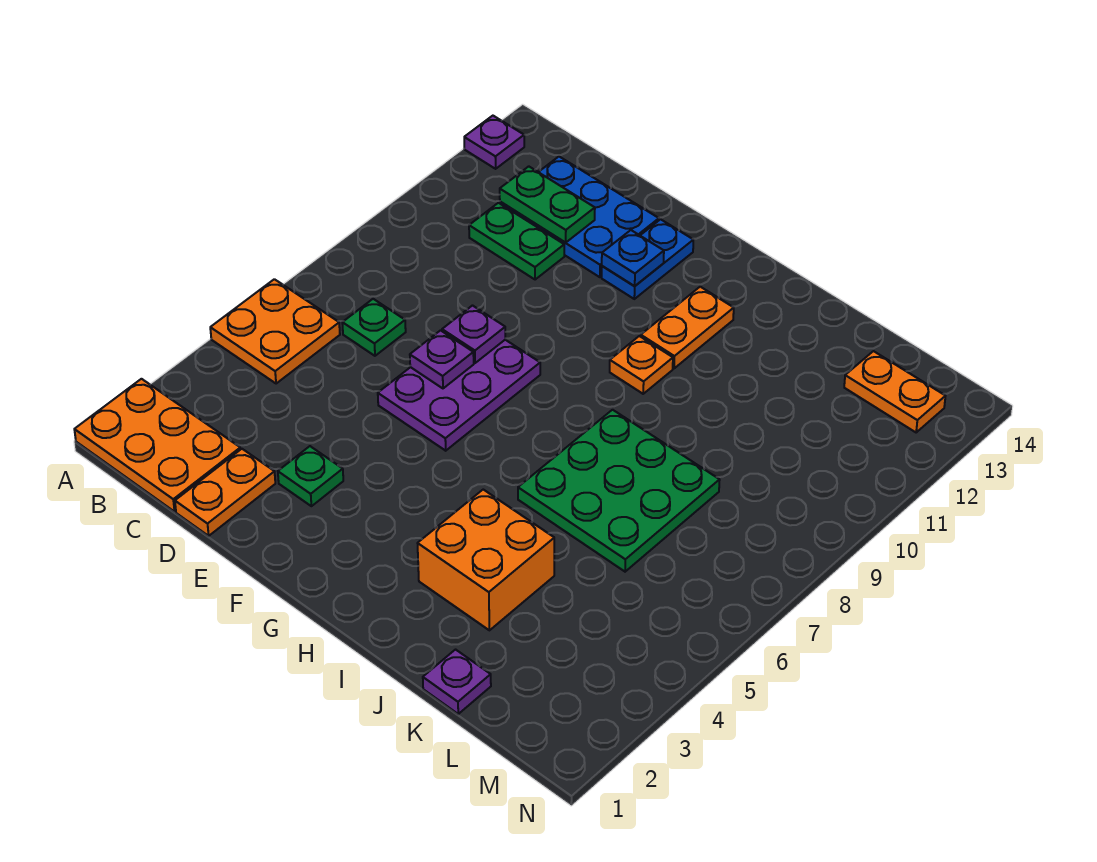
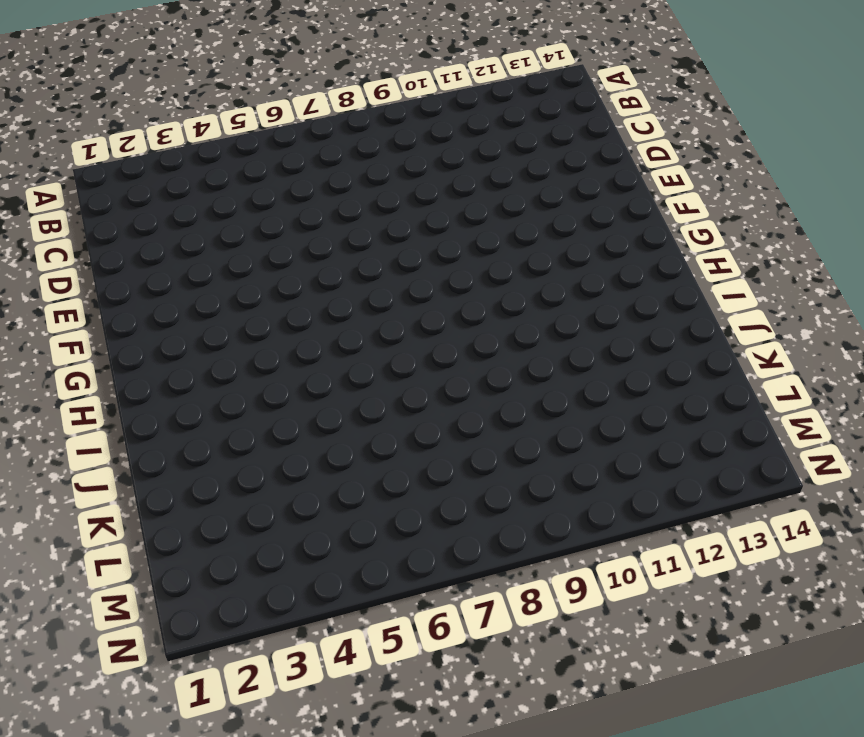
none -> orange plate A1:C2 level 1
none -> orange plate A5:B6 level 1
none -> purple plate A13 level 1

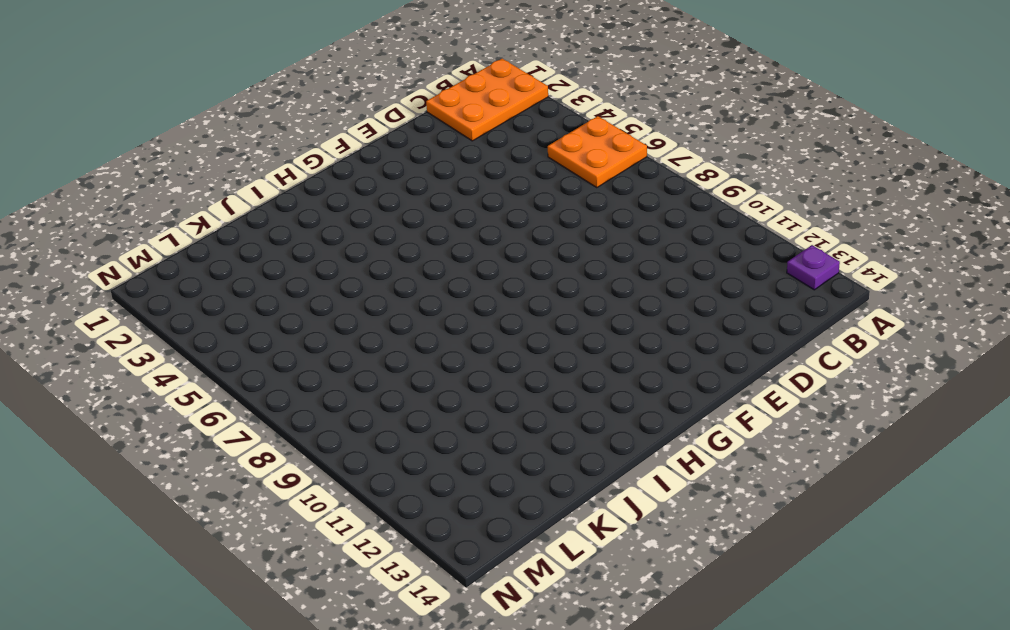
none -> green plate C7 level 1
none -> green plate C11:D11 level 1
none -> blue plate C12:E13 level 1

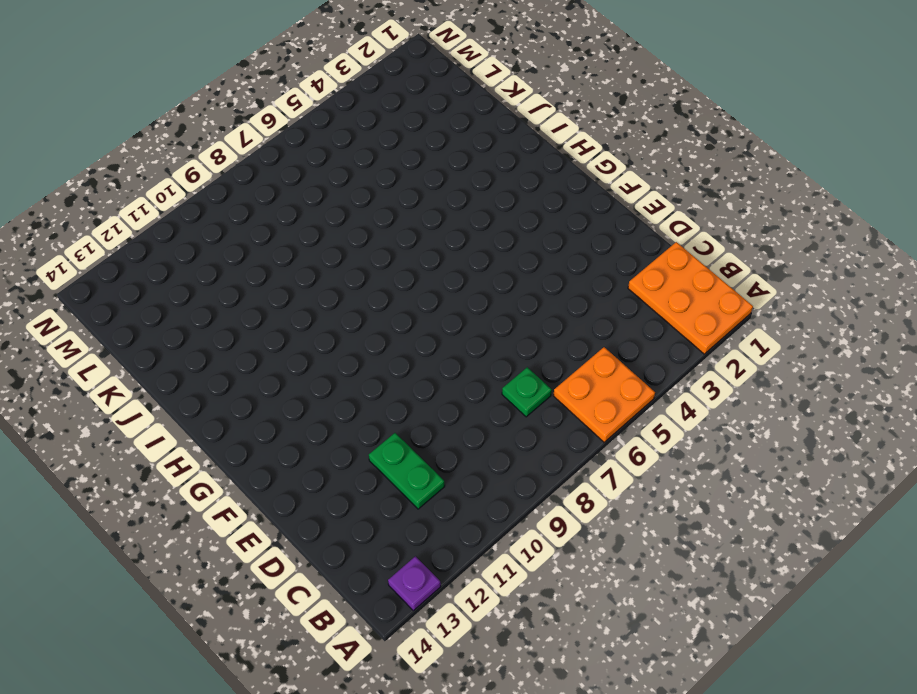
none -> blue plate C12:E13 level 1
none -> orange plate D1:D2 level 1
none -> green plate E3 level 1

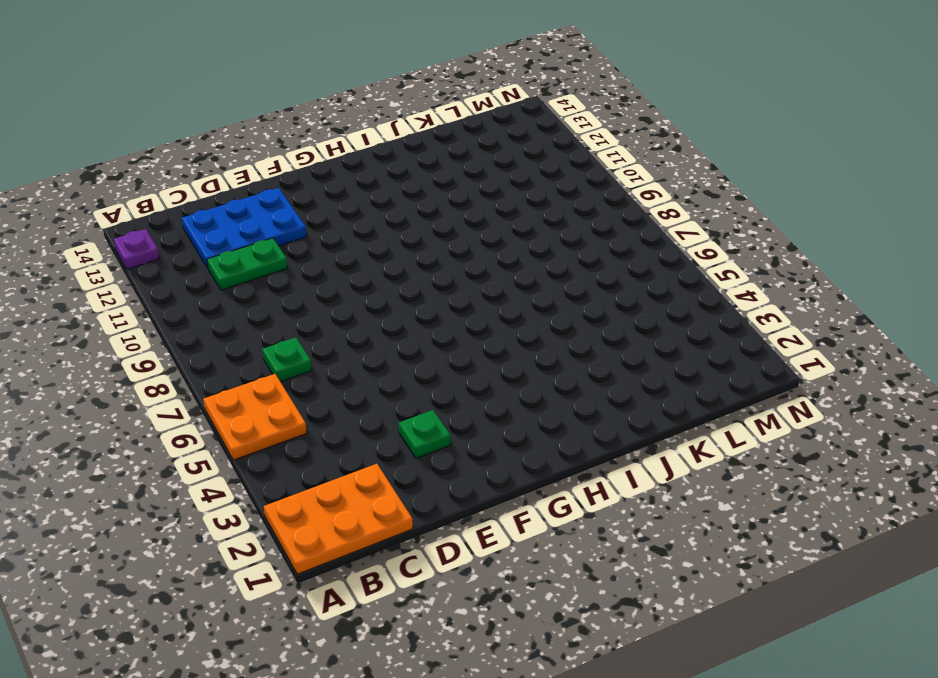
none -> orange plate D1:D2 level 1
none -> purple plate E6:F8 level 1
none -> blue plate F12:F13 level 1

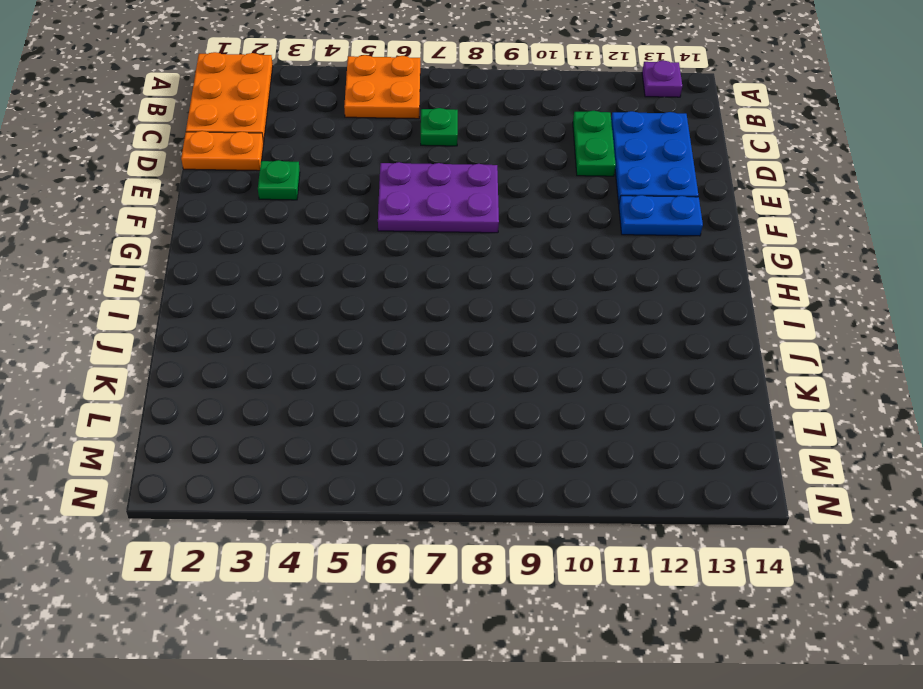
none -> orange plate H10 level 1
none -> orange plate H11:H12 level 1
none -> orange brick I3:J4 level 1

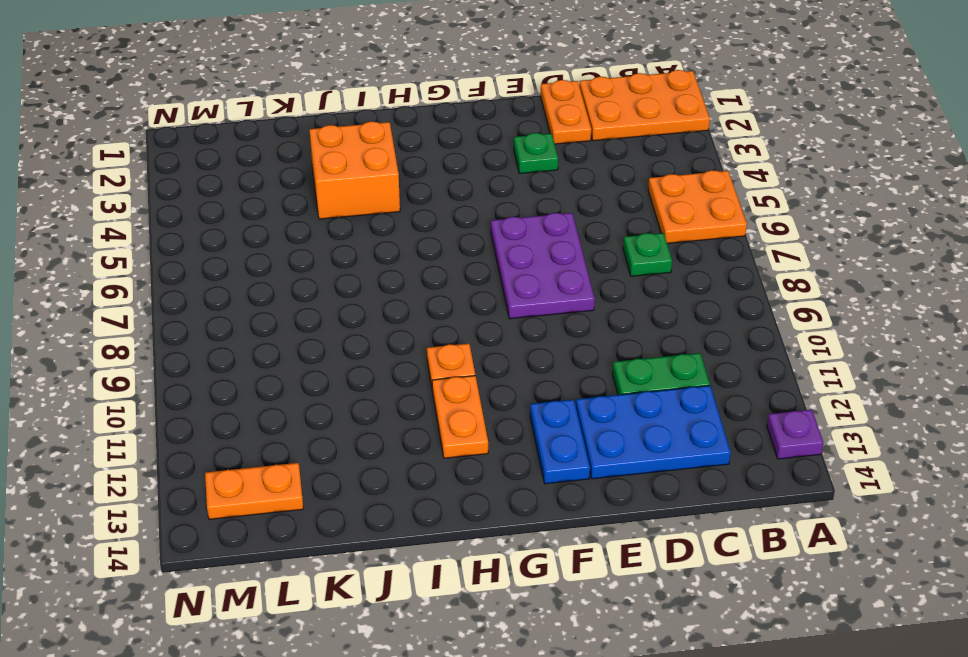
none -> green plate I6:K8 level 1
none -> purple plate K1 level 1
none -> green plate C12:D12 level 2

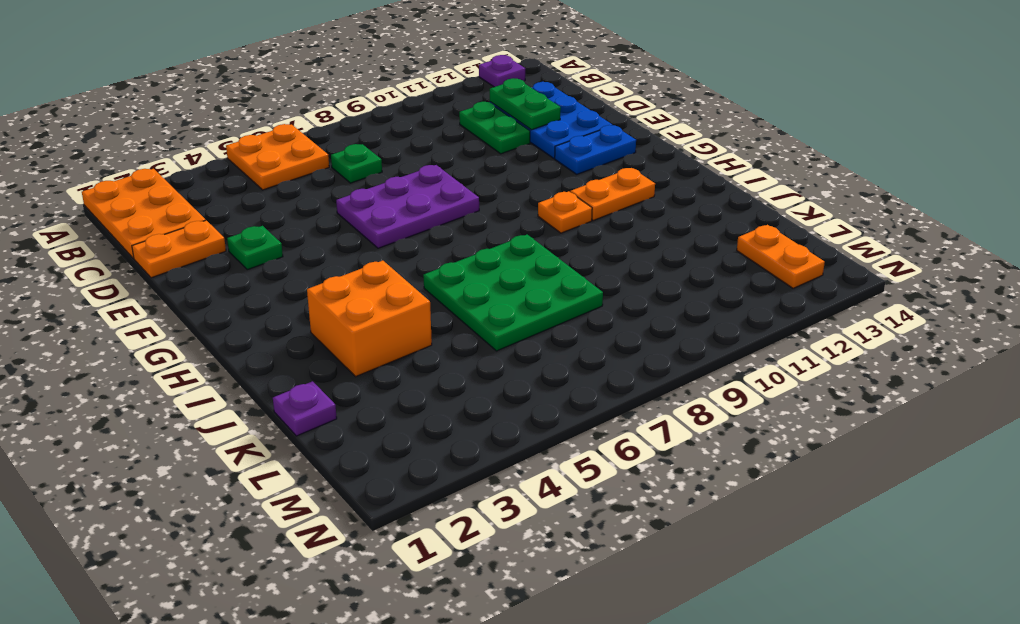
none -> purple plate E7 level 2
none -> purple plate E8 level 2
none -> blue plate F12 level 2

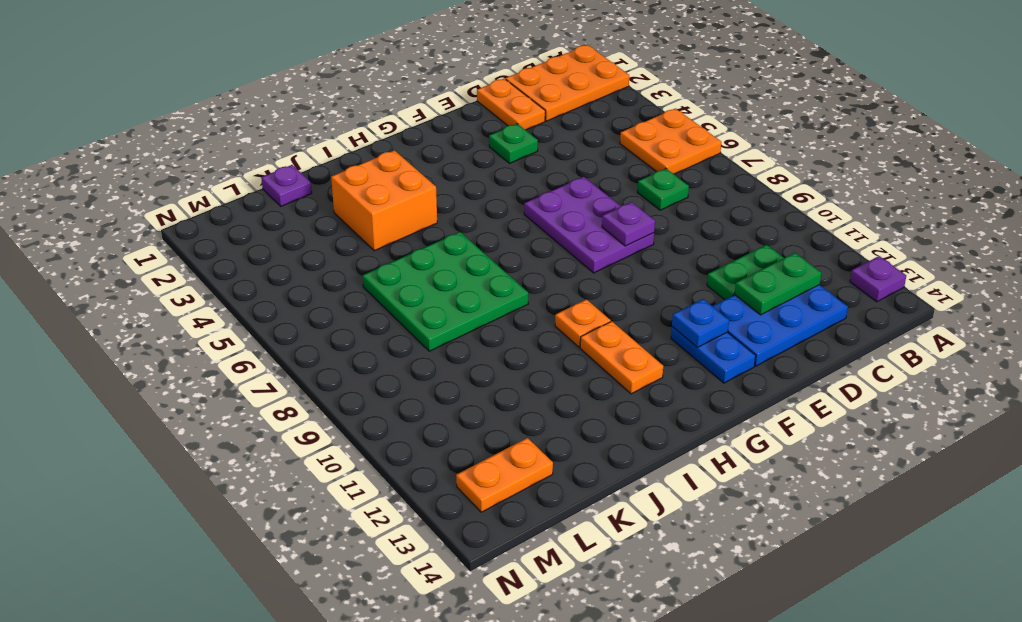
none -> purple plate E7 level 2

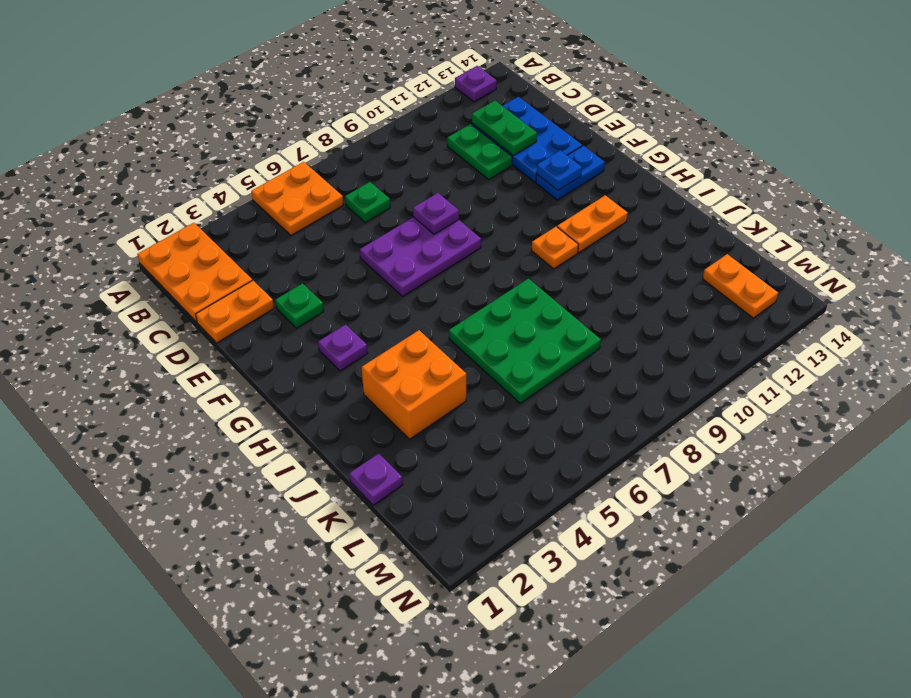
purple plate G3 level 1 -> purple plate E7 level 2

